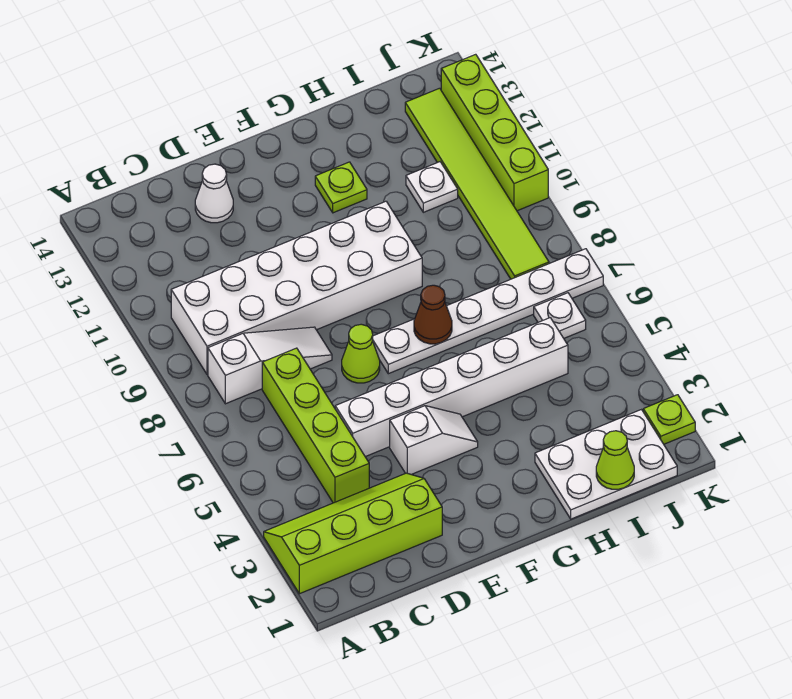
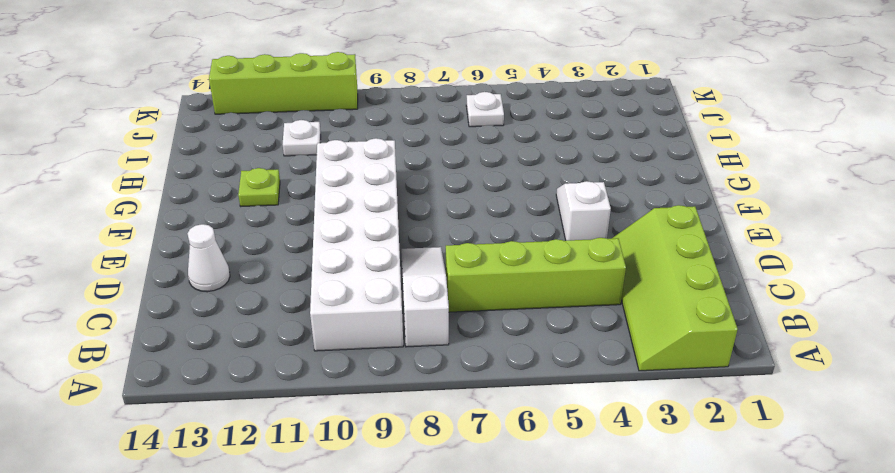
none -> white brick D5:I5 level 1
none -> lime cone E7 level 1
none -> white plate F7:K7 level 1

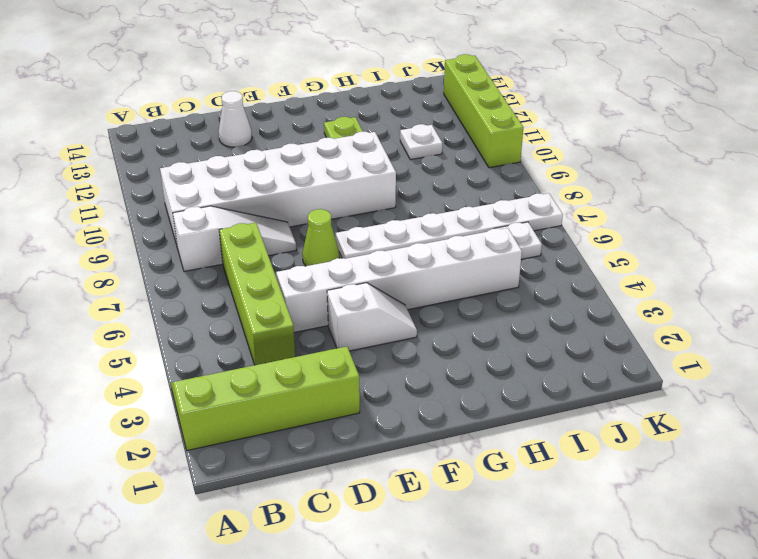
none -> white plate H1:J2 level 1
none -> lime tile J8:J13 level 1
none -> lime plate K2 level 1

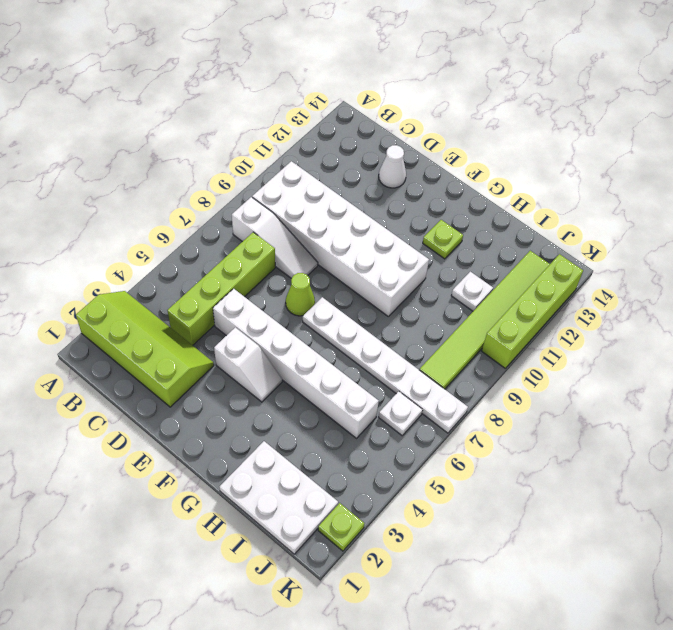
none -> brown cone G7 level 2
none -> lime cone I1 level 2

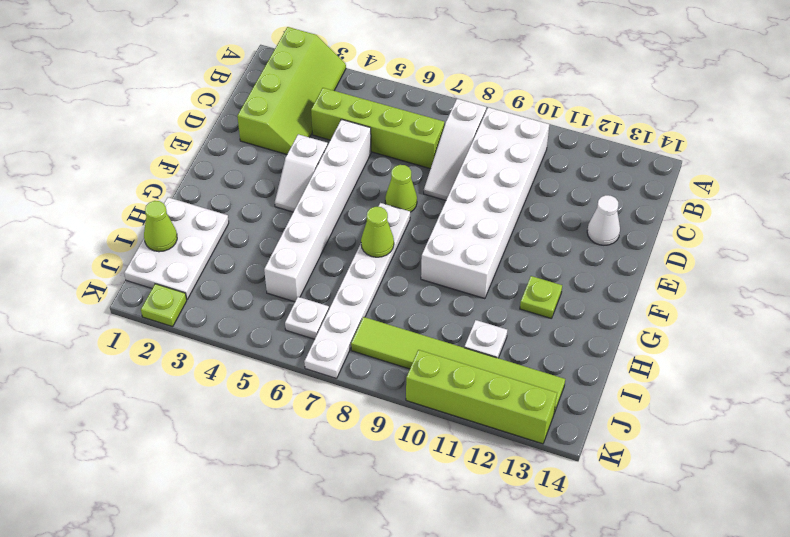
lime cone G7 level 2 -> brown cone G7 level 2

